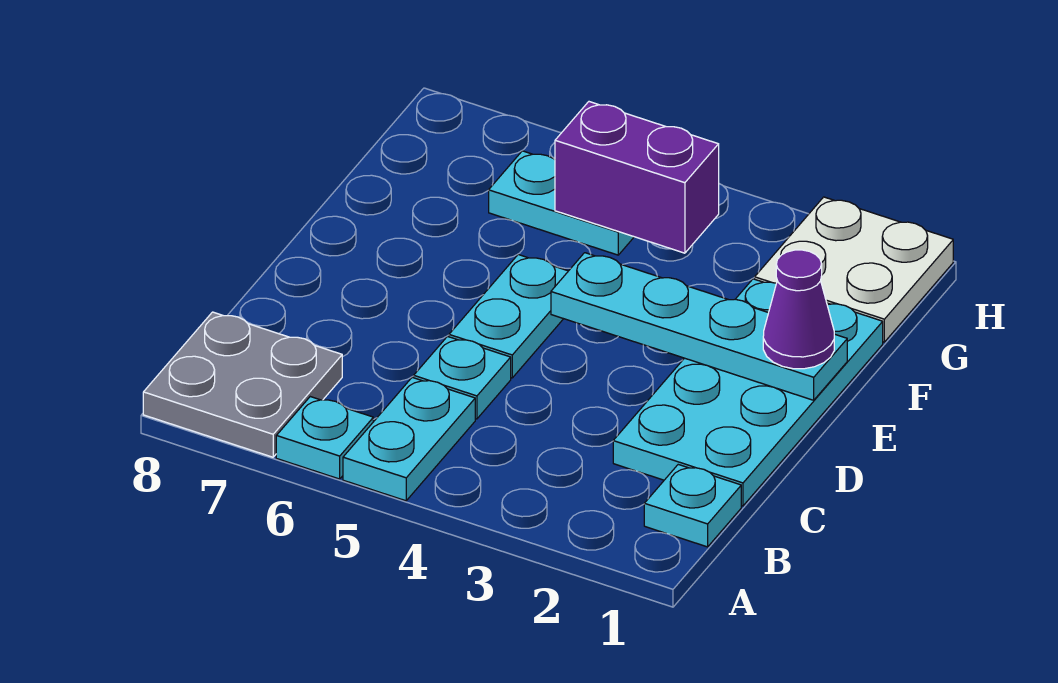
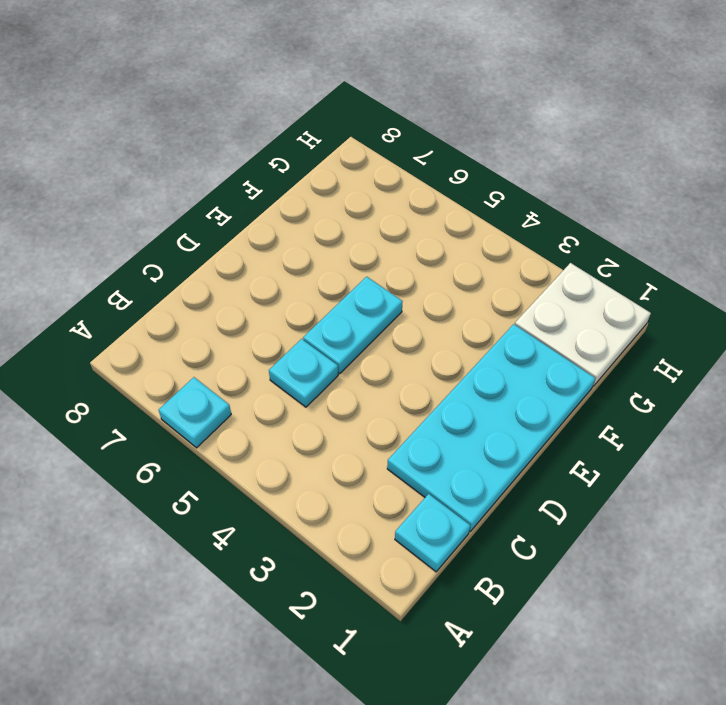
none -> cyan plate A5:B5 level 1
none -> grey plate A7:B8 level 1
none -> cyan plate G5:G6 level 1

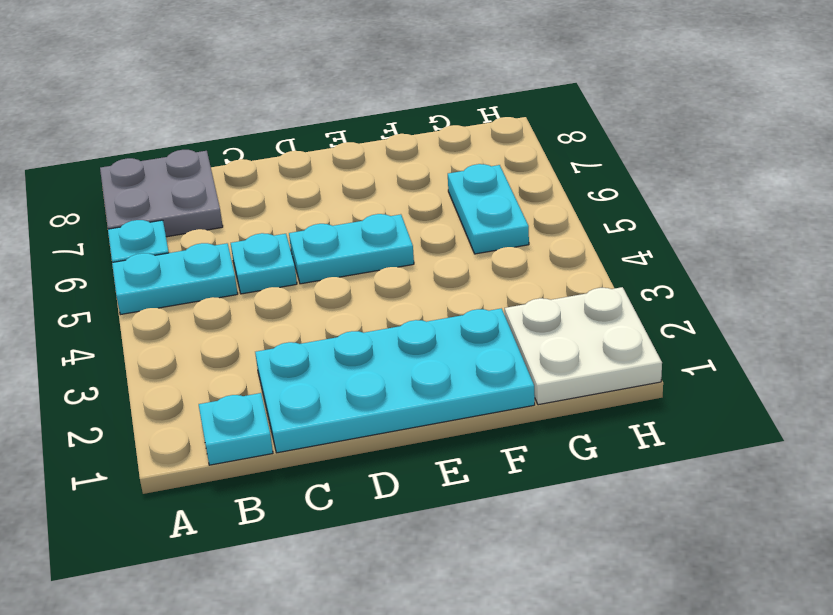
none -> cyan plate E1:E4 level 2
none -> purple brick G4:G5 level 2
none -> purple cone E1 level 3

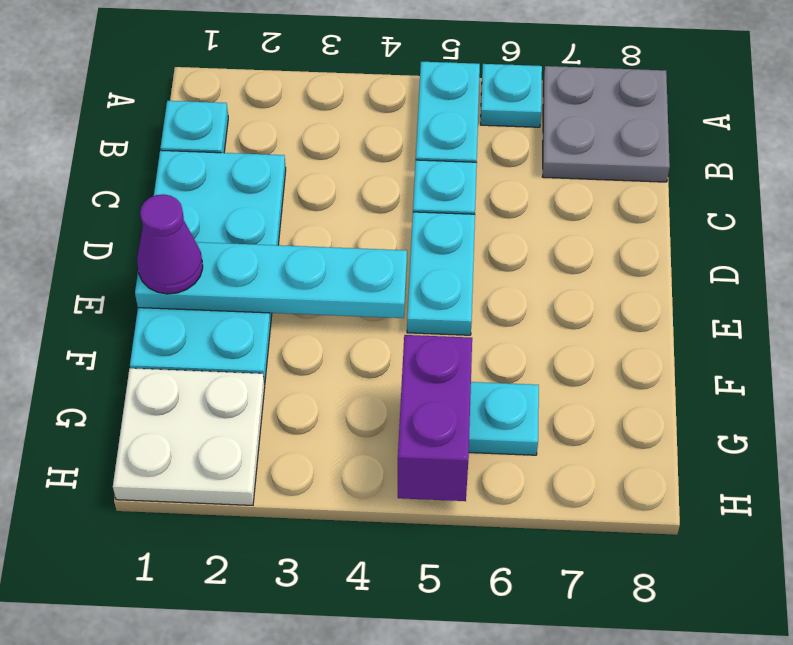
purple brick G5:H5 level 2 -> purple brick G4:G5 level 2

